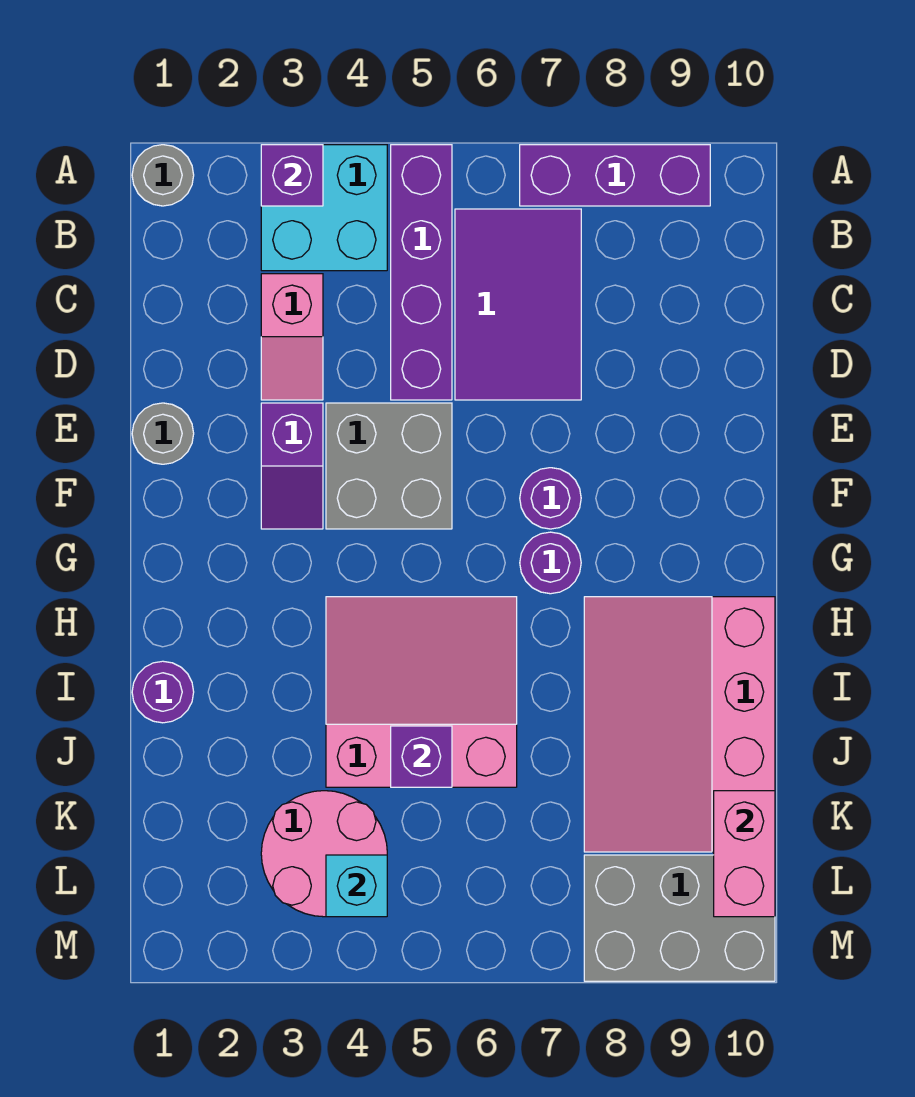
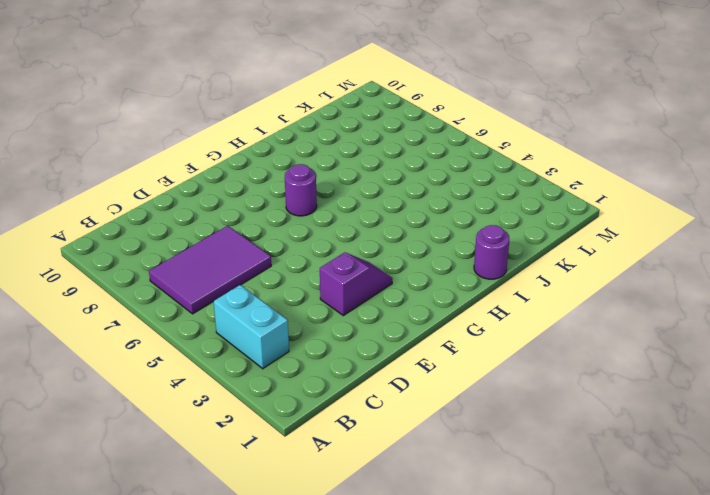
cyan brick B3:B4 level 1 -> cyan brick A3:B4 level 1
none -> grey round brick A1 level 1
none -> purple brick A5:D5 level 1
none -> purple brick A7:A9 level 1

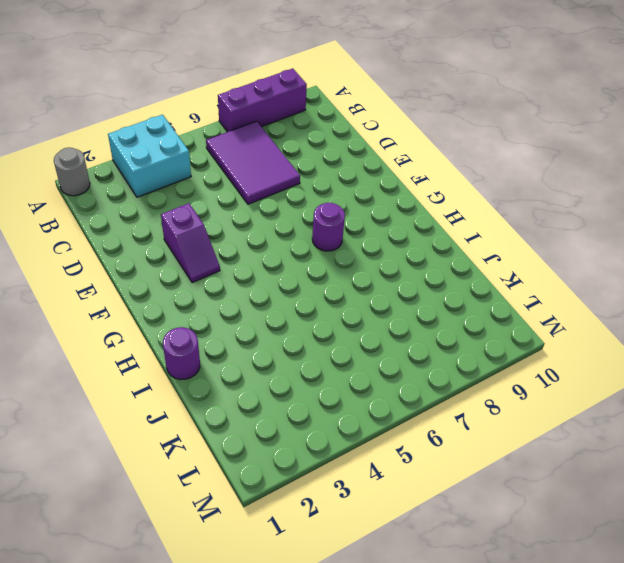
none -> purple brick A5:D5 level 1
none -> pink slope C3:D3 level 1 top C
none -> grey round brick E1 level 1

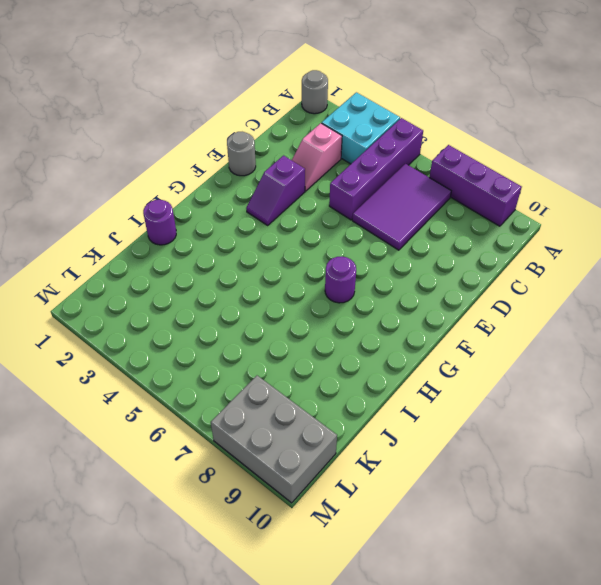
none -> grey brick E4:F5 level 1
none -> purple round brick F7 level 1
none -> pink slope H4:J6 level 1 top J

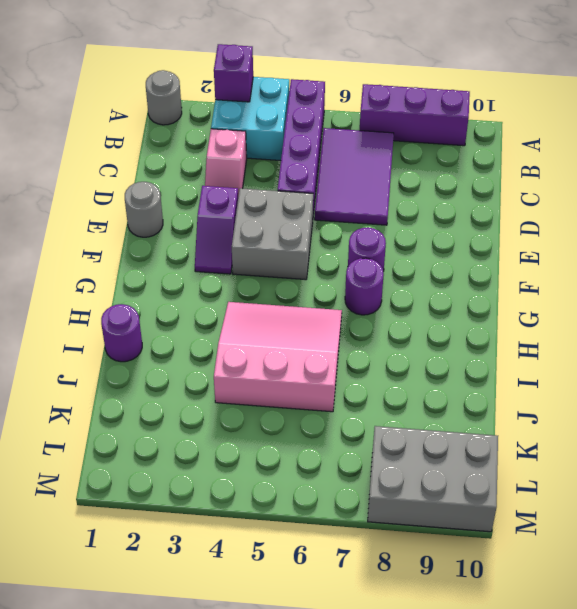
none -> pink slope H8:K10 level 1 top 10
none -> pink round brick K3:L4 level 1
none -> purple brick J5 level 2

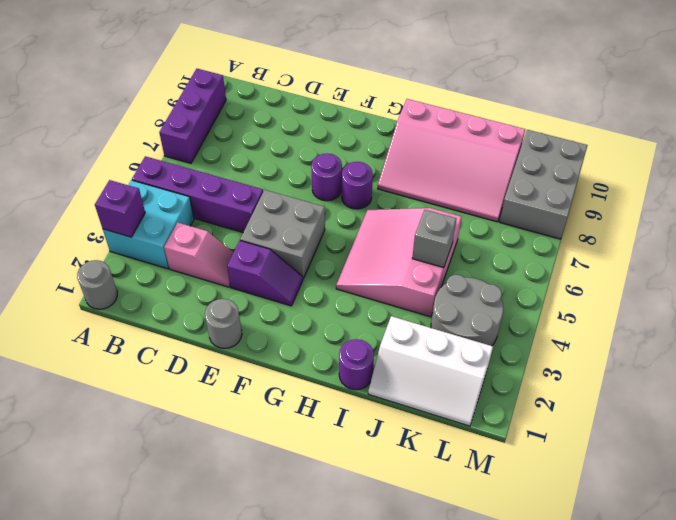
white slope J1:L2 level 1 top 2 -> none
grey brick J5 level 2 -> purple brick J5 level 2
grey round brick K3:L4 level 1 -> pink round brick K3:L4 level 1
none -> purple tile B6:D7 level 1
none -> pink brick K10:L10 level 2
none -> cyan brick L4 level 2

